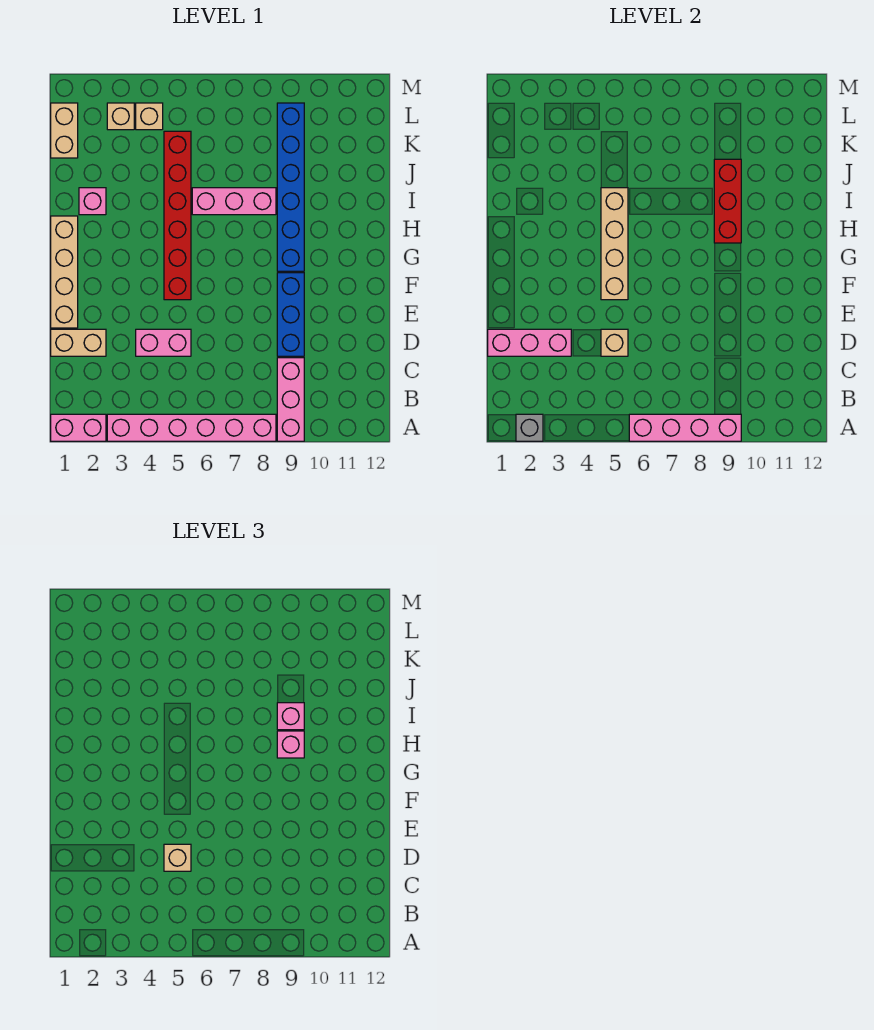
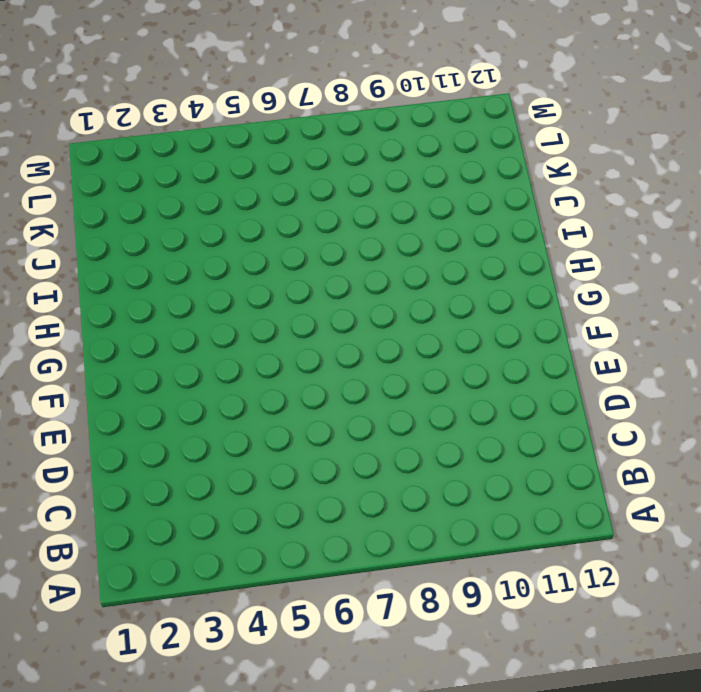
none -> pink brick A1:A2 level 1
none -> pink brick A3:A8 level 1
none -> pink brick A9:C9 level 1

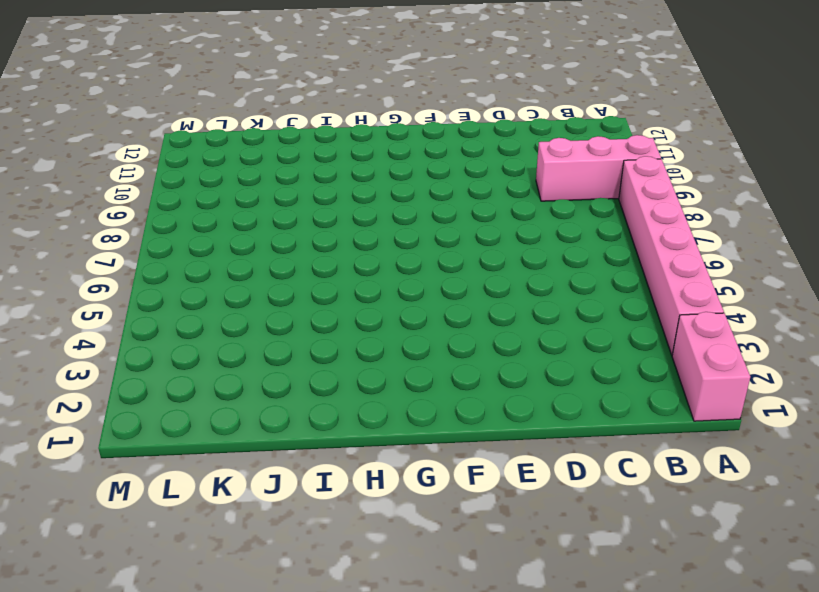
none -> tan brick D1:D2 level 1
none -> pink brick D4:D5 level 1
none -> blue brick D9:F9 level 1

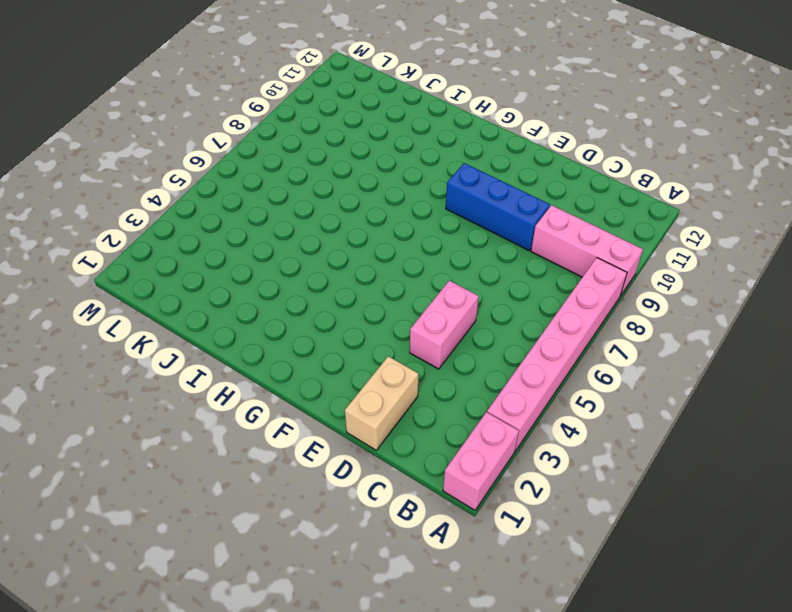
none -> tan brick E1:H1 level 1
none -> red brick F5:K5 level 1
none -> blue brick G9:L9 level 1

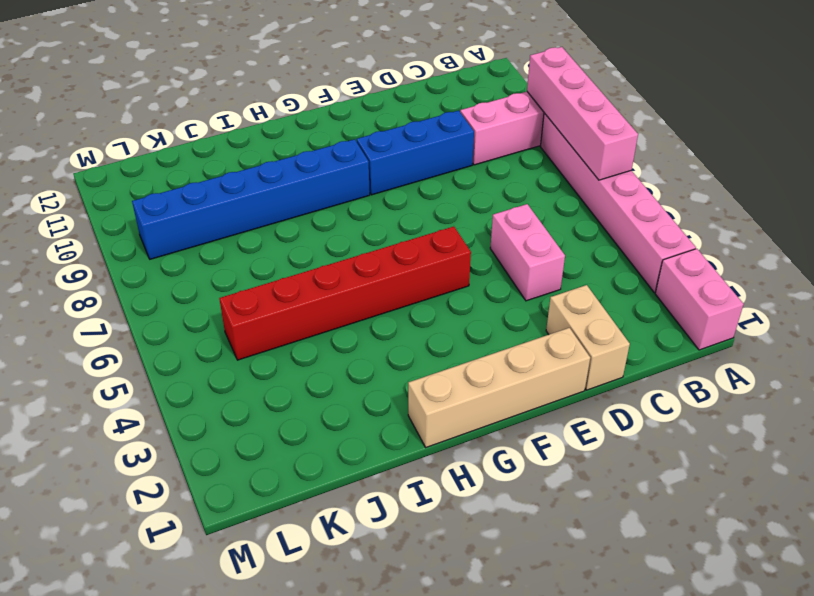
none -> pink brick I2 level 1
none -> pink brick I6:I8 level 1
none -> tan brick K1:L1 level 1

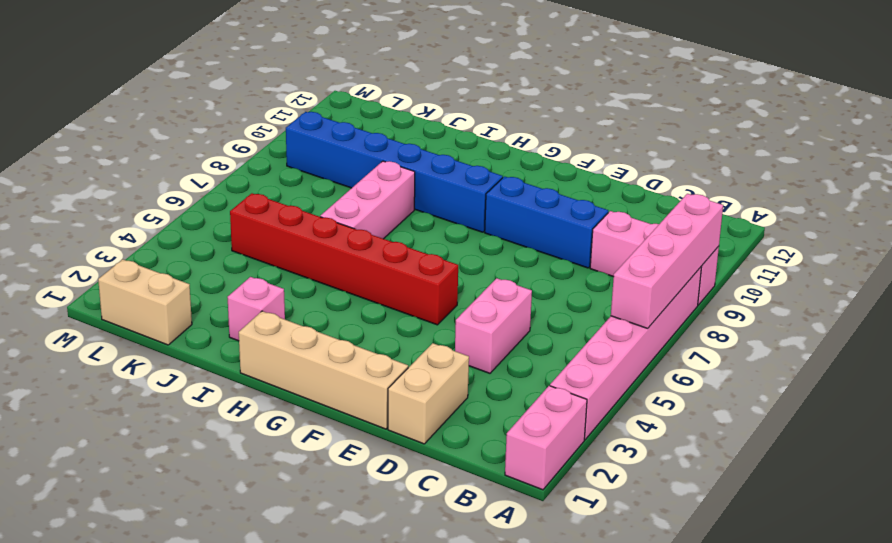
none -> tan brick L3 level 1
none -> tan brick L4 level 1
none -> grey brick A2 level 2

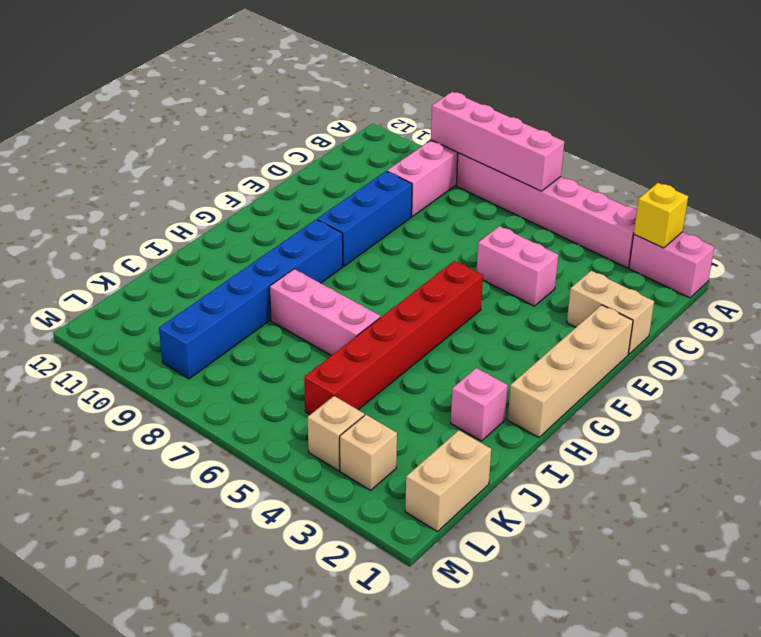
yellow brick A2 level 2 -> grey brick A2 level 2
none -> pink brick D1:D3 level 2
none -> tan brick D5 level 2
none -> tan brick F5:I5 level 2

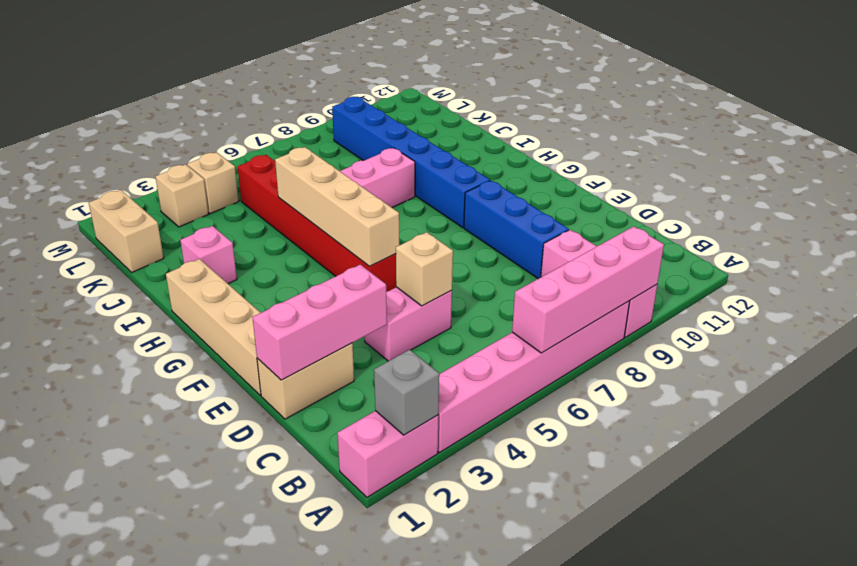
none -> red brick H9:J9 level 2
none -> tan brick D5 level 3
none -> pink brick H9 level 3

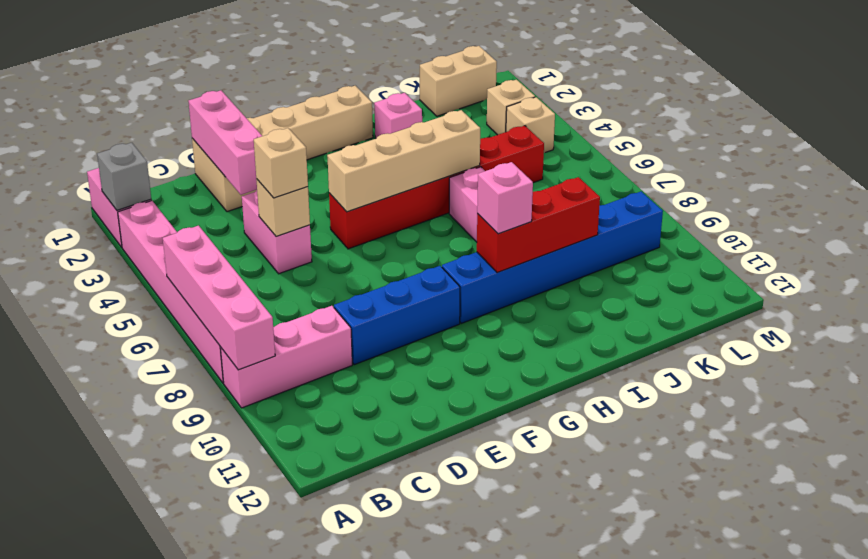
none -> pink brick I9 level 3

